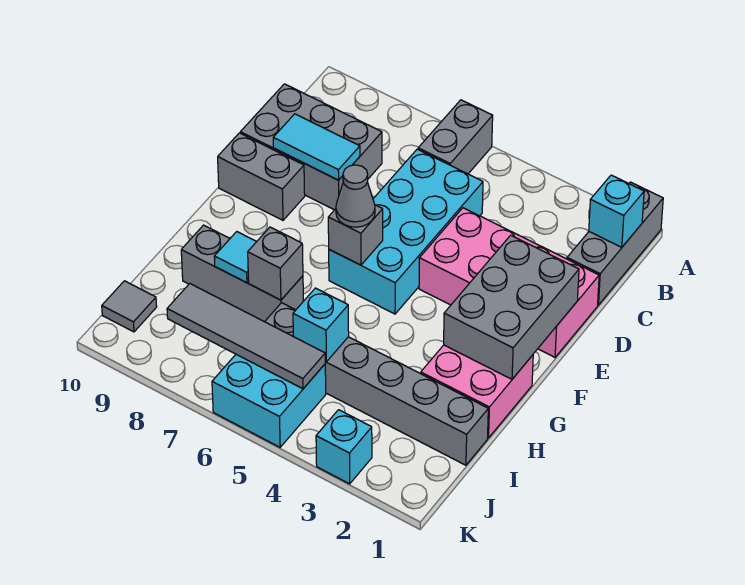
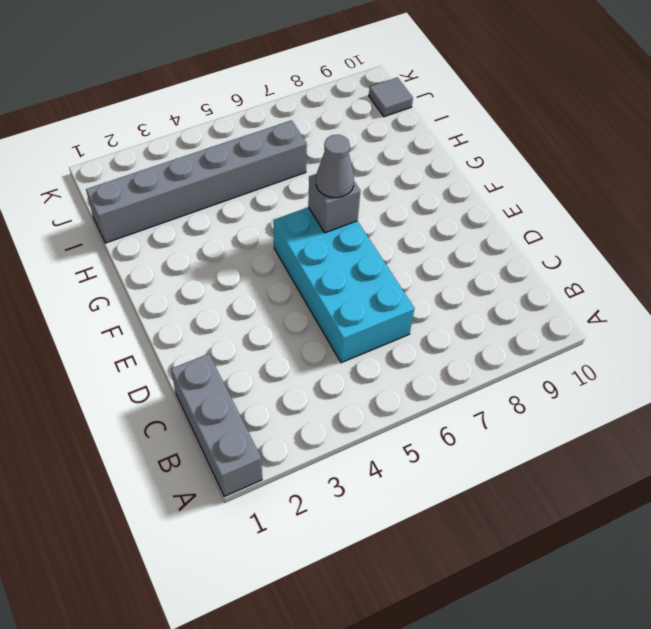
none -> grey brick A6:B6 level 1
none -> grey brick C8:D10 level 1
none -> pink brick D1:E4 level 1

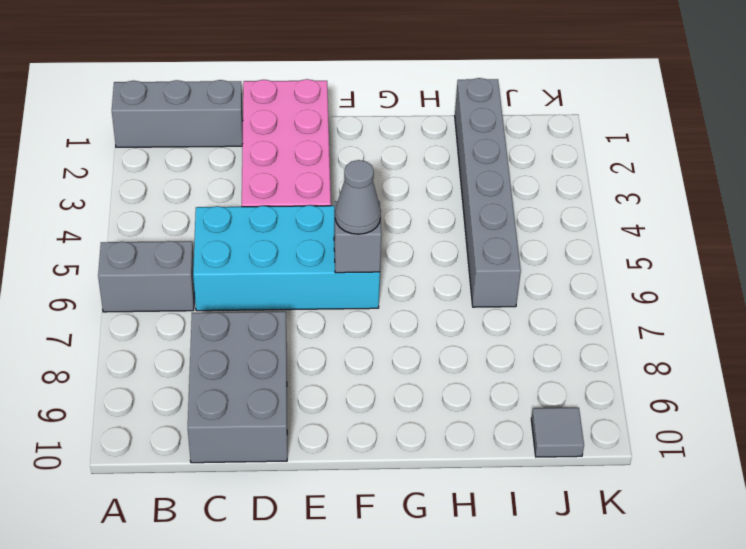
none -> grey brick E9:E10 level 1
none -> pink brick G1:H2 level 1
none -> grey brick H7:H9 level 1

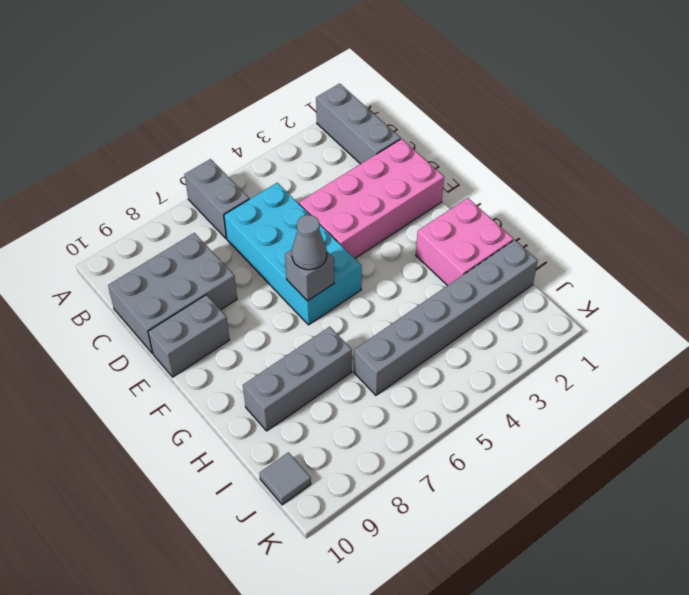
none -> cyan brick J5:K6 level 1
none -> cyan brick K3 level 1
none -> cyan brick B1 level 2

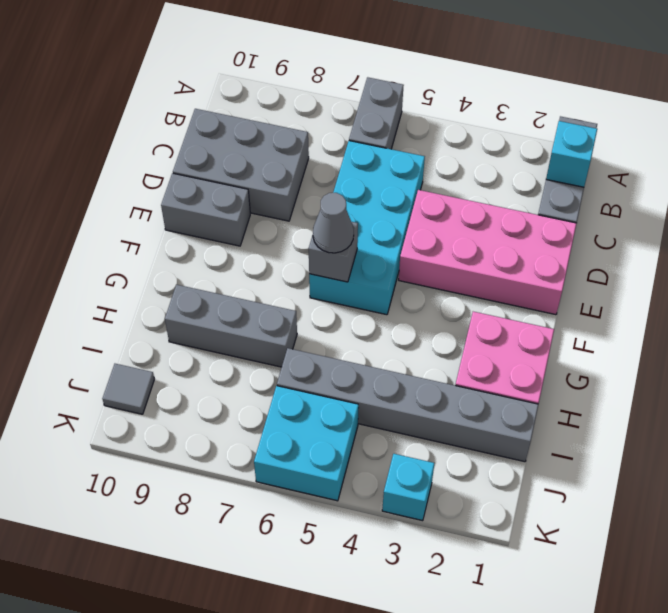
none -> cyan tile D8:D9 level 2
none -> grey brick E1:G2 level 2
none -> grey brick H7 level 2

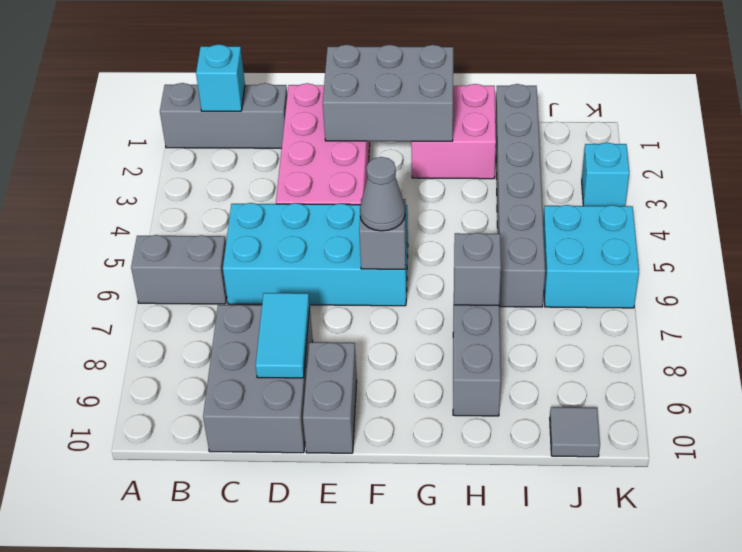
none -> cyan tile H8 level 2
none -> cyan brick I5 level 2
none -> grey tile J5:J8 level 2

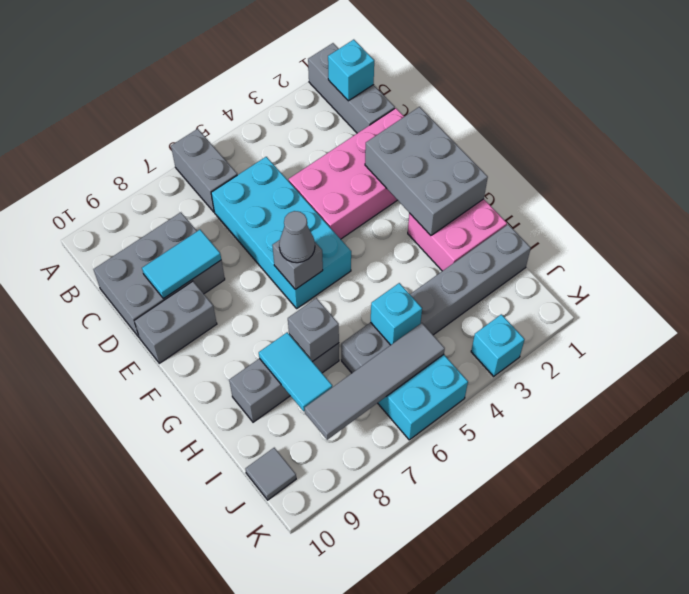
cyan tile H8:I8 level 2 -> cyan tile H8 level 2

